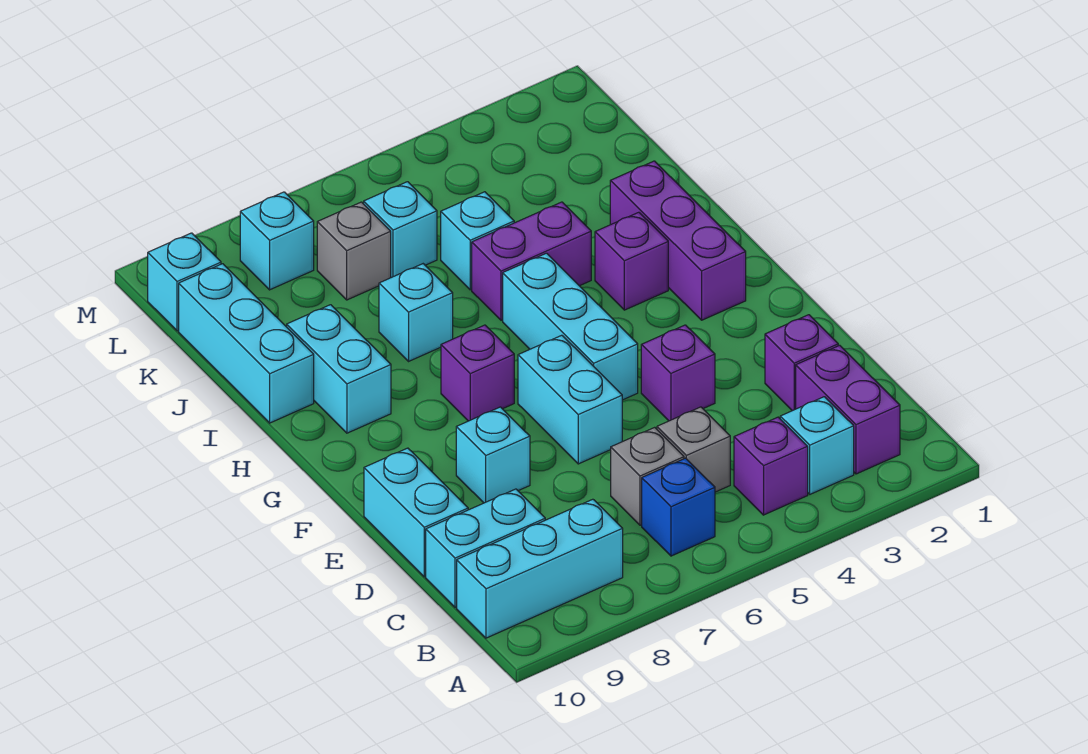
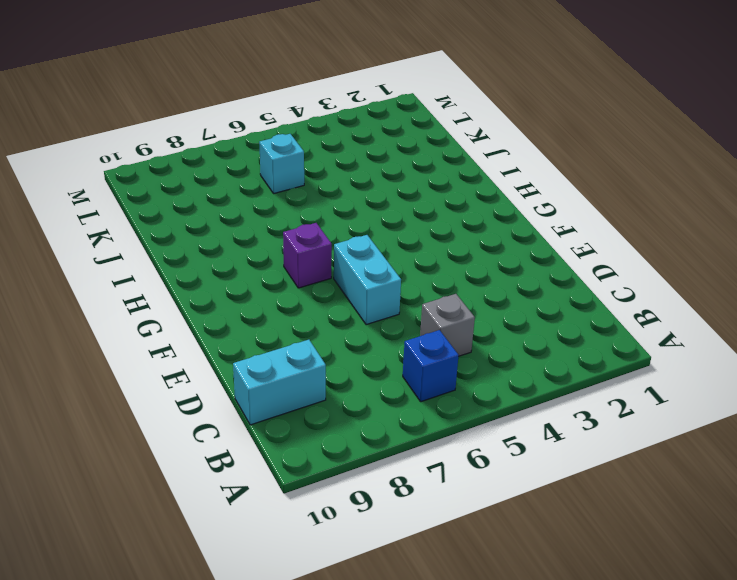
none -> purple brick B2:C2 level 1
none -> cyan brick B3 level 1
none -> purple brick B4 level 1

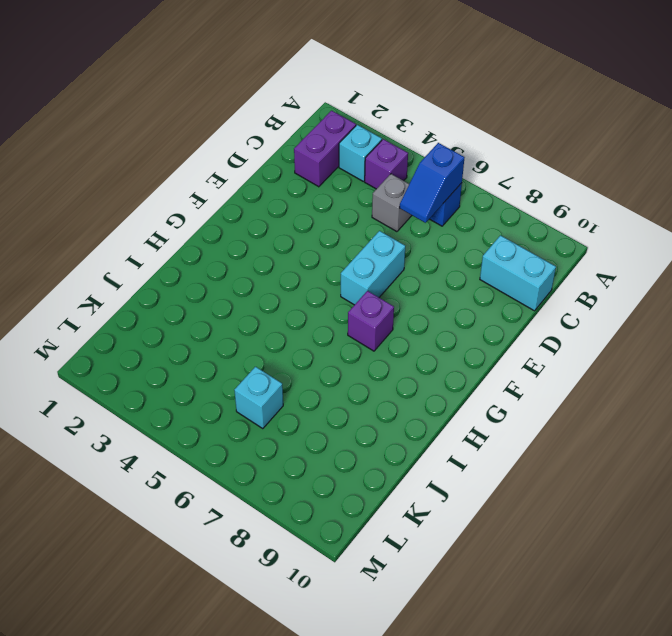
blue slope B6:C6 level 2 top B -> none
none -> cyan brick B8:B10 level 1
none -> grey brick C6 level 1
none -> purple brick D2 level 1

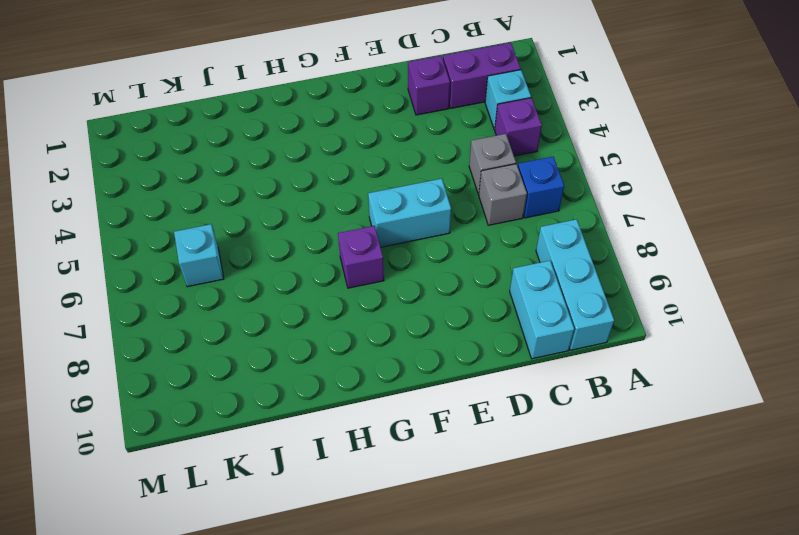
none -> cyan brick D10:E10 level 1
none -> purple brick E4 level 1
none -> cyan brick E8 level 1

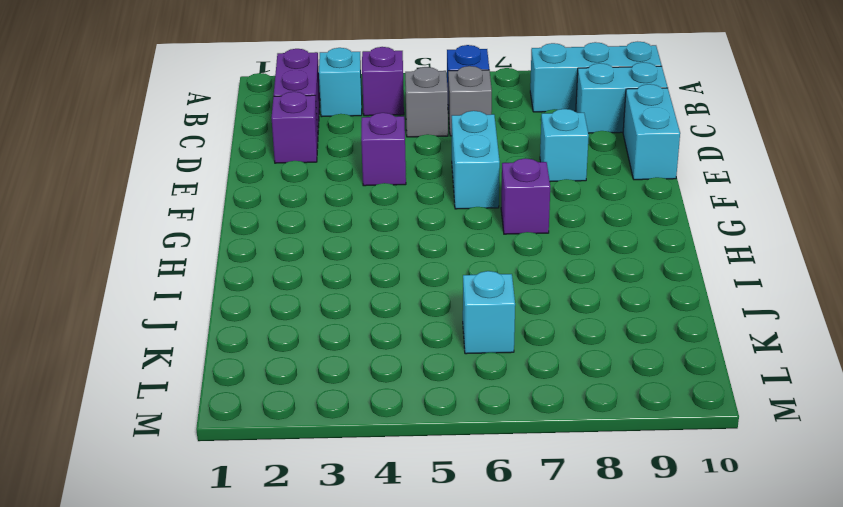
none -> cyan brick F5:H5 level 1
none -> purple brick G2:I2 level 1
none -> purple brick H3 level 1

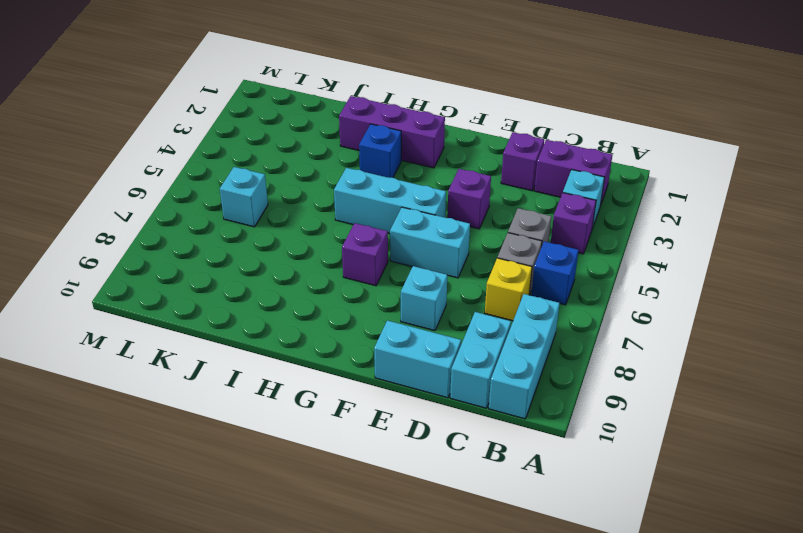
yellow brick C7 level 1 -> none
blue brick H3 level 1 -> purple brick H3 level 1
none -> cyan brick H9:I9 level 1
none -> purple brick I4:I5 level 1
none -> cyan brick I7 level 1

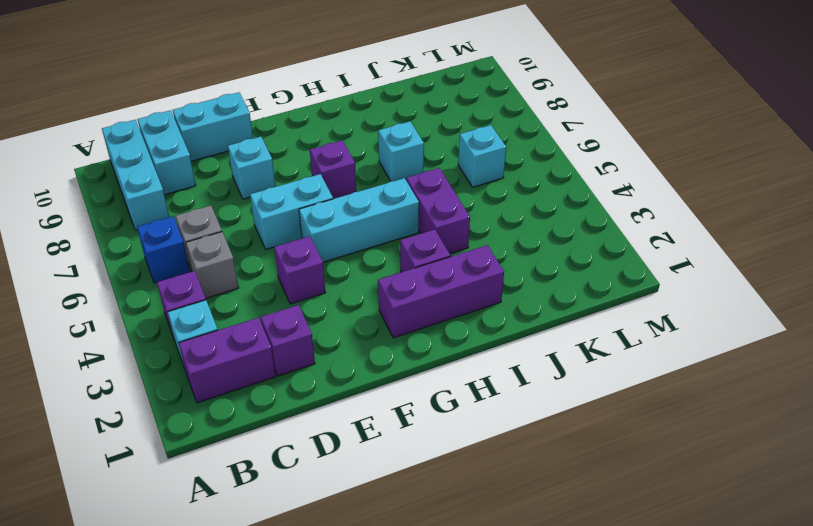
none -> cyan brick H9:I9 level 1
none -> cyan brick I10:K10 level 1
none -> cyan brick J5 level 1

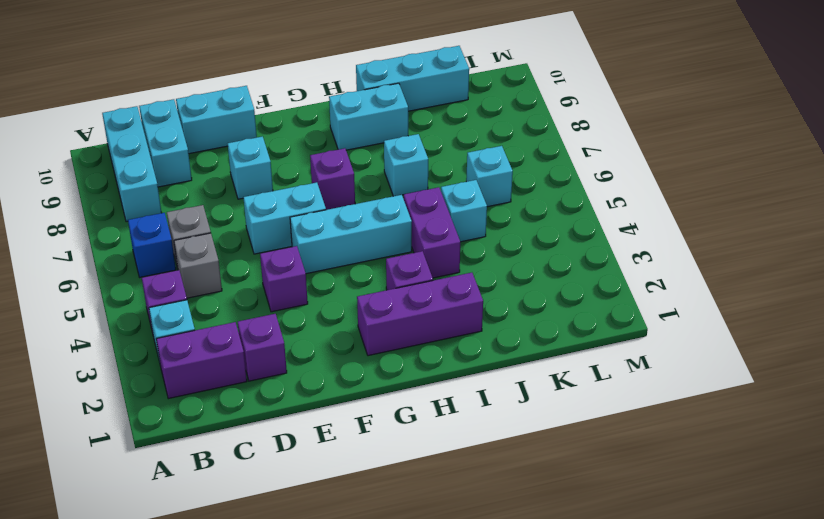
none -> grey brick K7 level 1
none -> cyan brick L8 level 1
none -> cyan brick L10 level 1

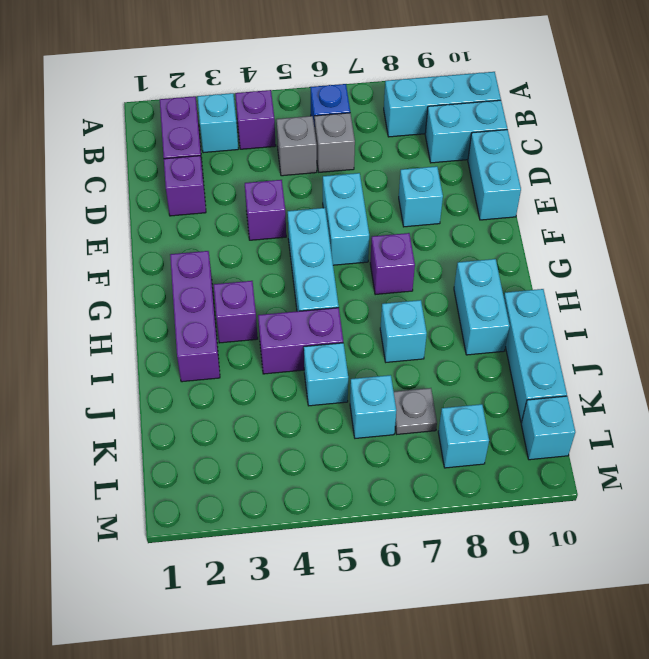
grey plate K7 level 1 -> grey brick K7 level 1

